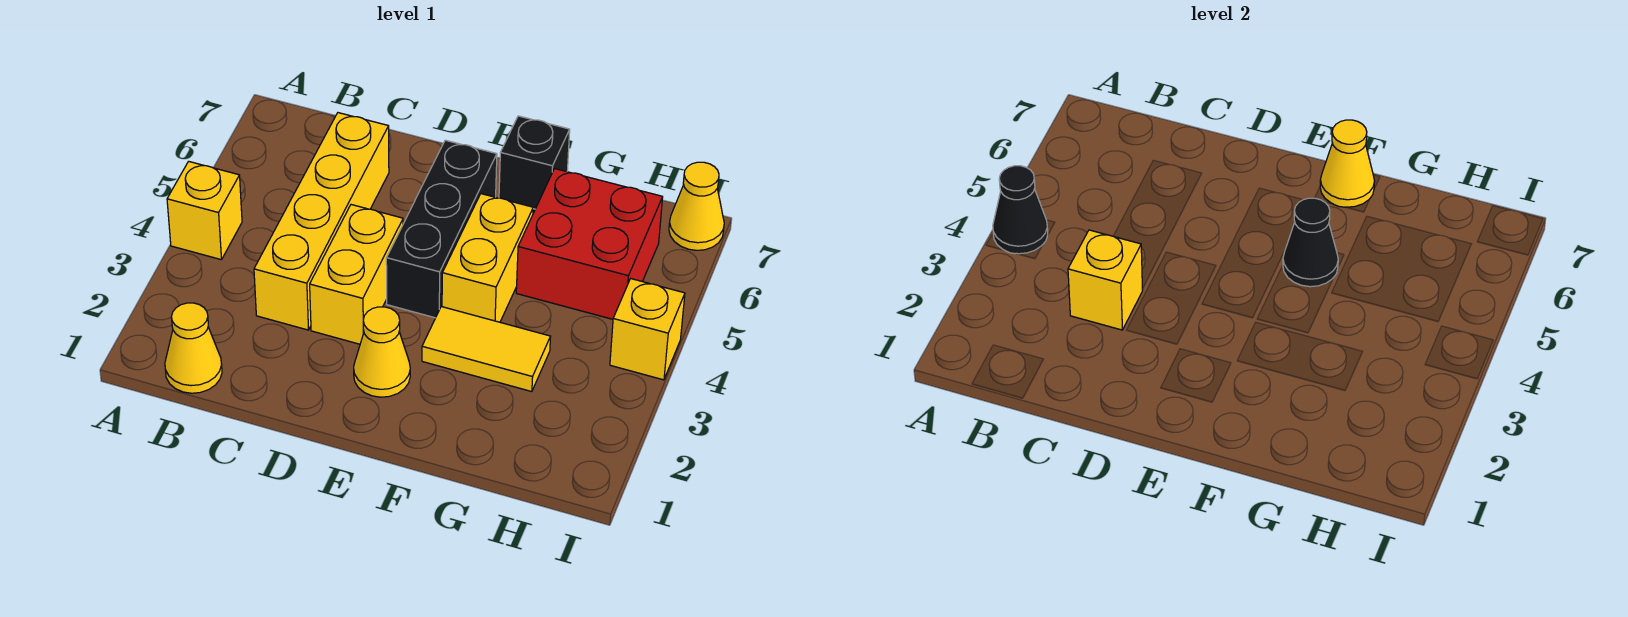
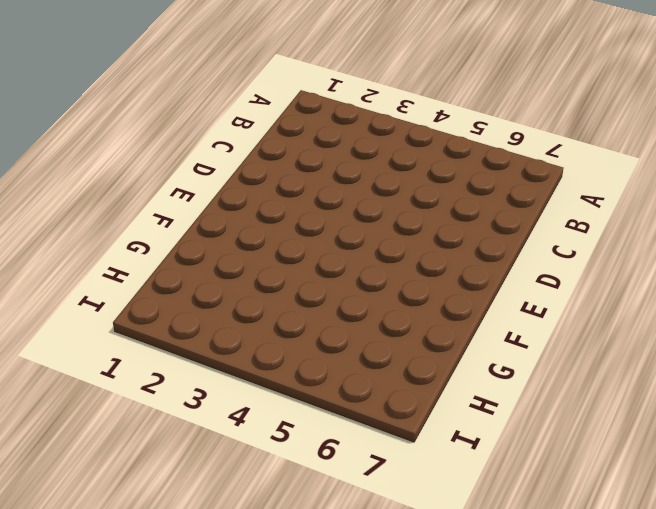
none -> yellow brick A4 level 1
none -> yellow cone B1 level 1
none -> yellow brick C3:C6 level 1

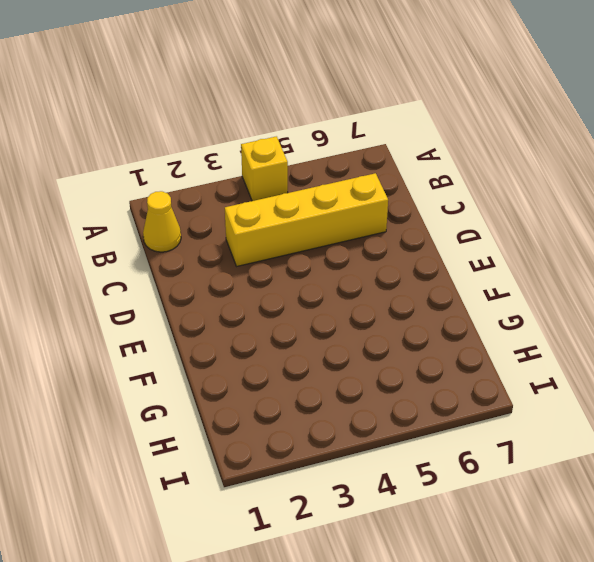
none -> yellow brick D3:D4 level 1
none -> yellow cone E2 level 1
none -> black brick E4:E6 level 1

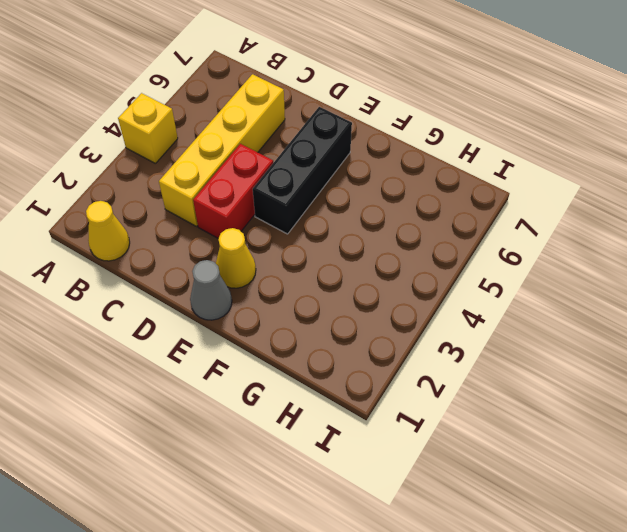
red brick D3:D4 level 1 -> yellow brick D3:D4 level 1
grey cone E1 level 1 -> none
none -> yellow tile F3:G3 level 1
none -> yellow brick F4:F5 level 1
none -> black brick F7 level 1

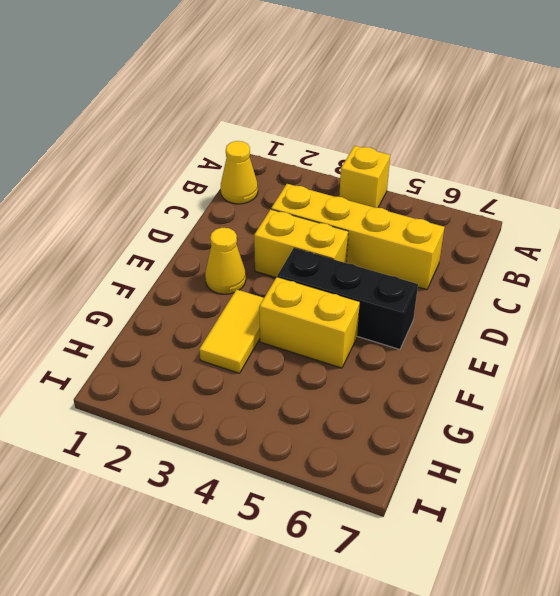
none -> black brick F7 level 1
none -> red brick G5:H6 level 1
none -> yellow brick I4 level 1

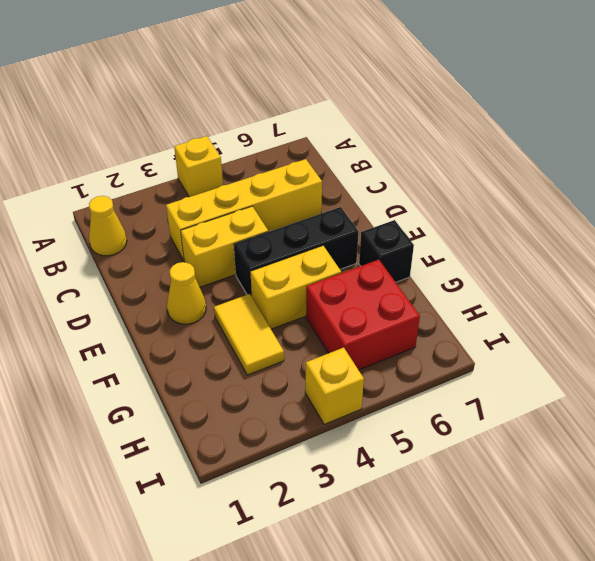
none -> yellow cone I7 level 1
none -> black cone A4 level 2
none -> yellow brick C3 level 2

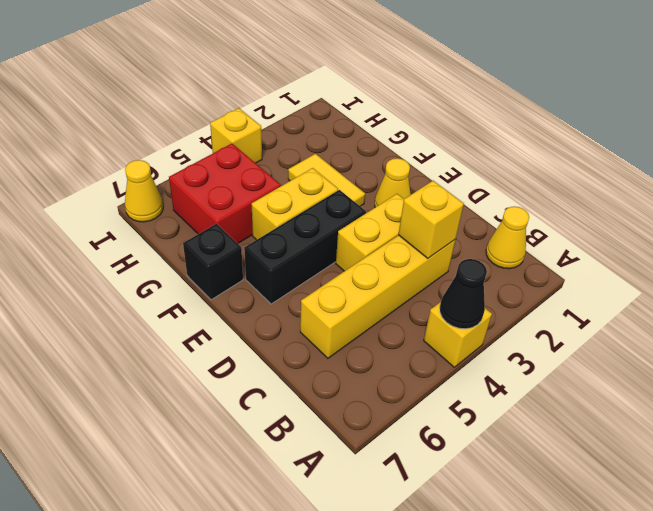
none -> black cone F5 level 2
none -> yellow cone F7 level 2

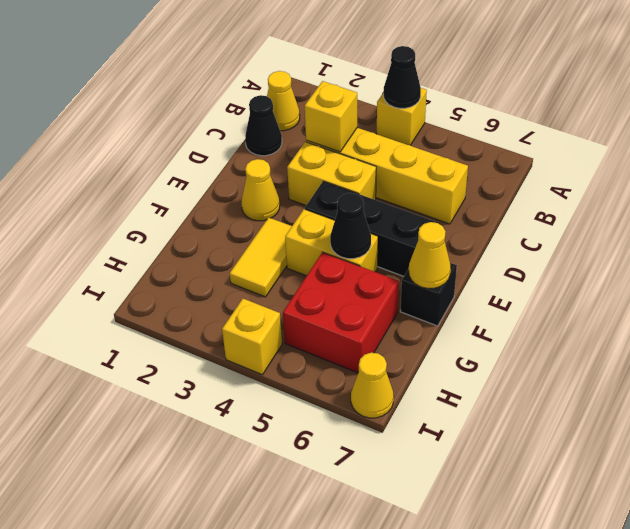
black cone C1 level 1 -> none

